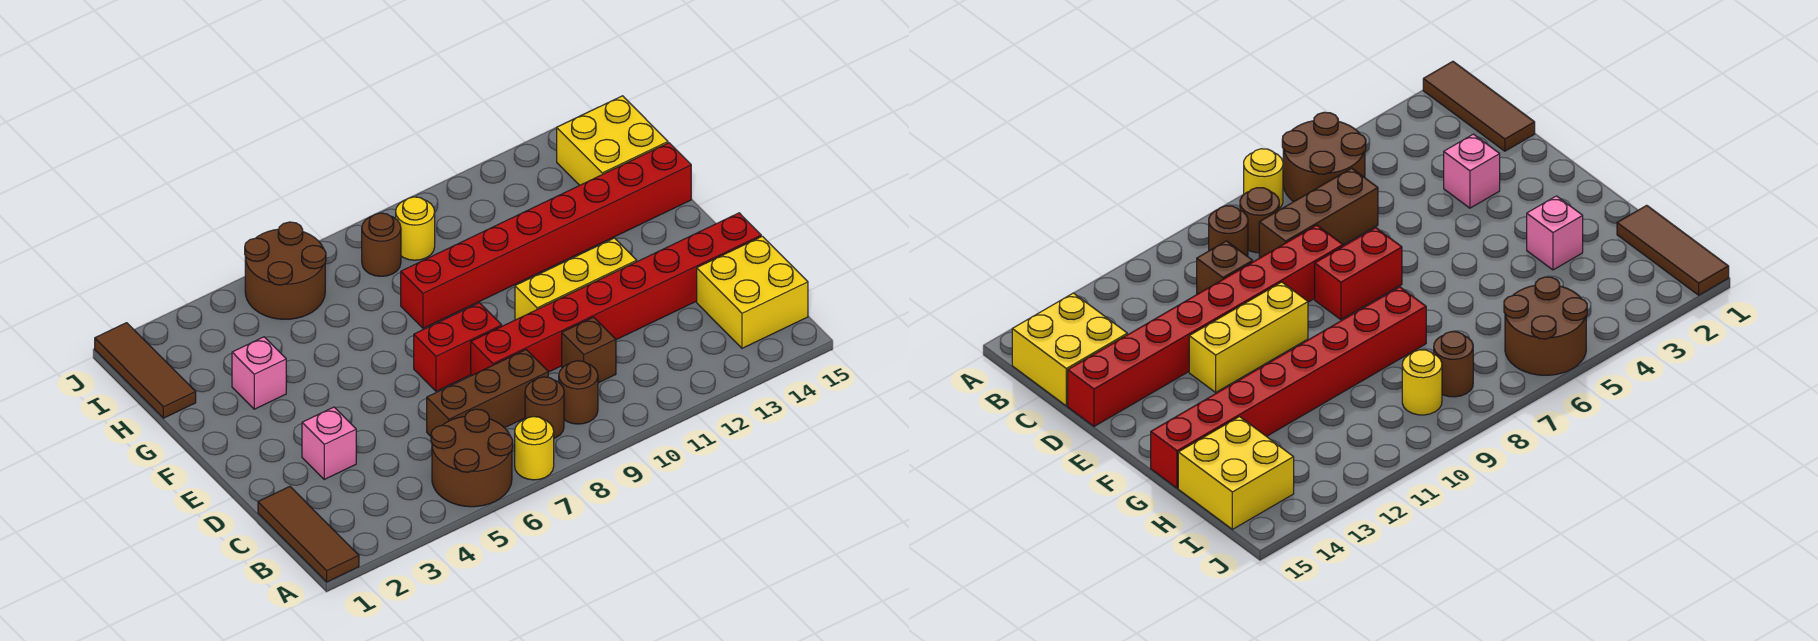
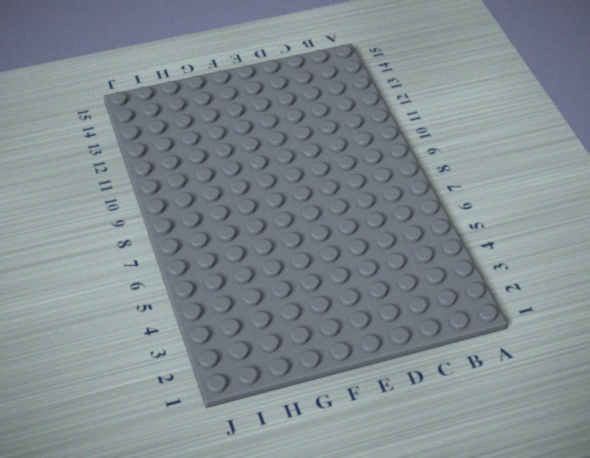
none -> brown tile A1:C1 level 1
none -> brown round brick A5:B6 level 1
none -> yellow round brick A7 level 1

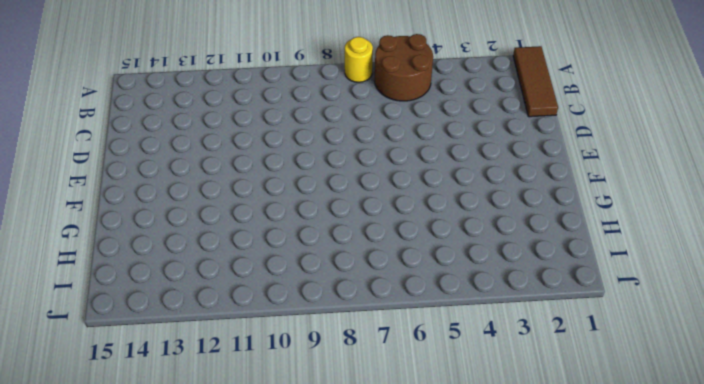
none -> brown round brick B8 level 1
none -> brown round brick B9 level 1
none -> yellow brick B14:C15 level 1

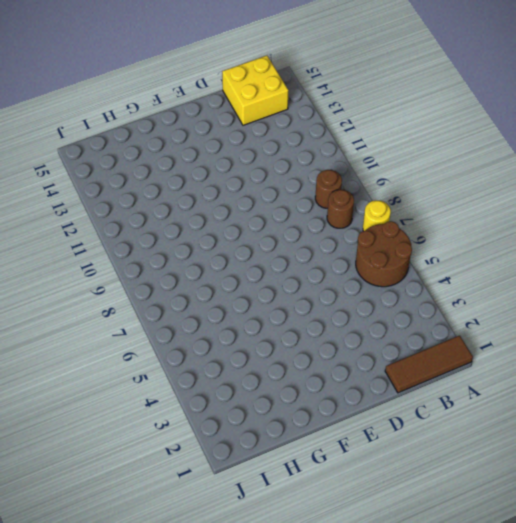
none -> brown brick C6:C8 level 1
none -> brown brick C10 level 1
none -> pink brick D3 level 1

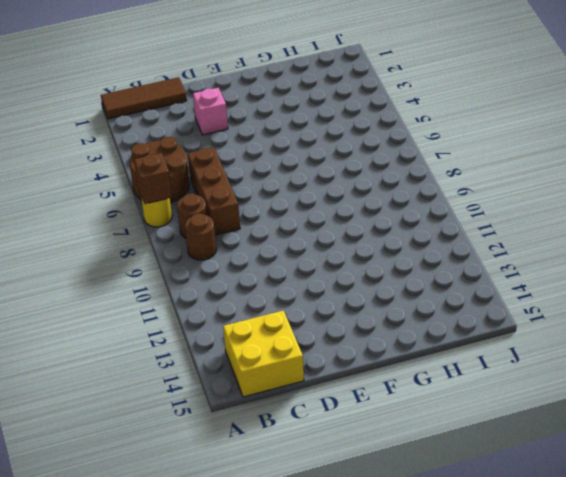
brown brick A7 level 2 -> brown brick C10 level 1
none -> red brick D8:D15 level 1
none -> red brick E7:E8 level 1
none -> yellow brick E10:E12 level 1

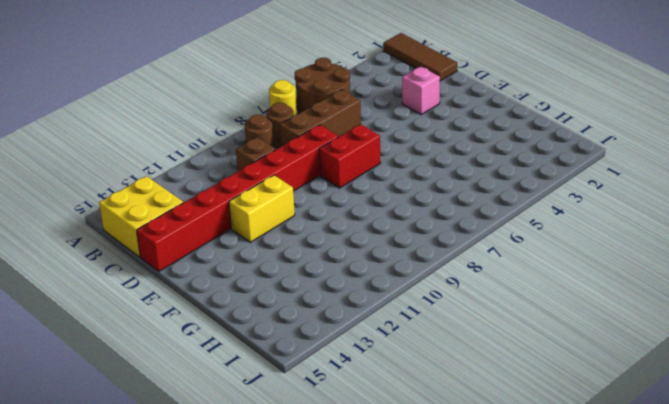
yellow brick E11:E12 level 1 -> yellow brick E10:E12 level 1
none -> pink brick G3 level 1
none -> red brick G8:G15 level 1
none -> brown tile H1:J1 level 1

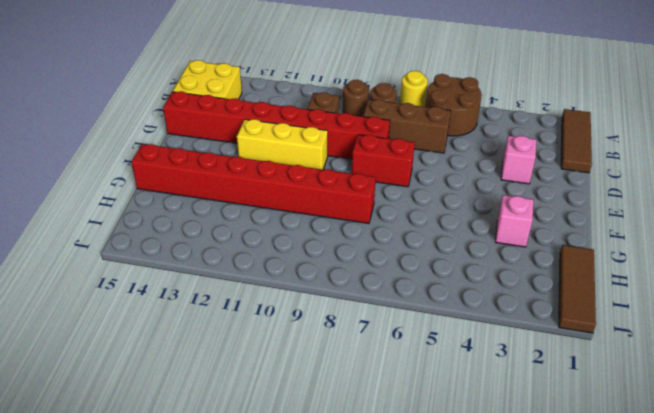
none -> yellow brick H14:I15 level 1
none -> brown round brick I5:J6 level 1
none -> brown round brick I8 level 1

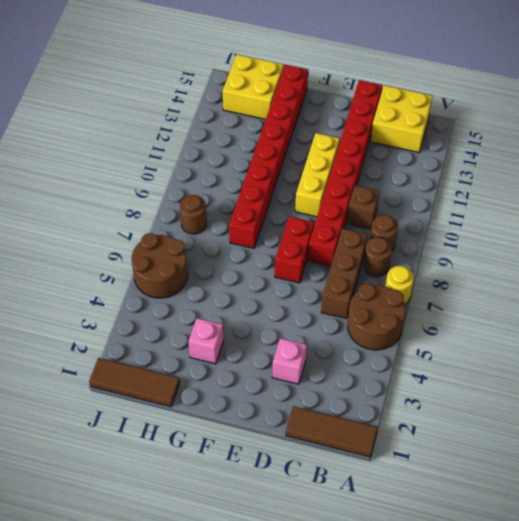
none -> yellow round brick I9 level 1

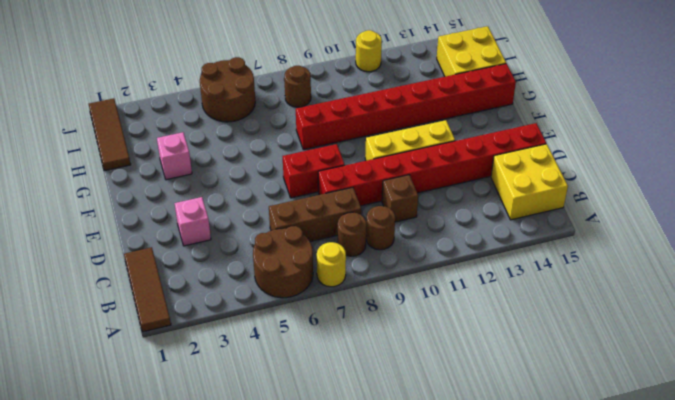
yellow round brick J11 level 1 -> yellow round brick I9 level 1

